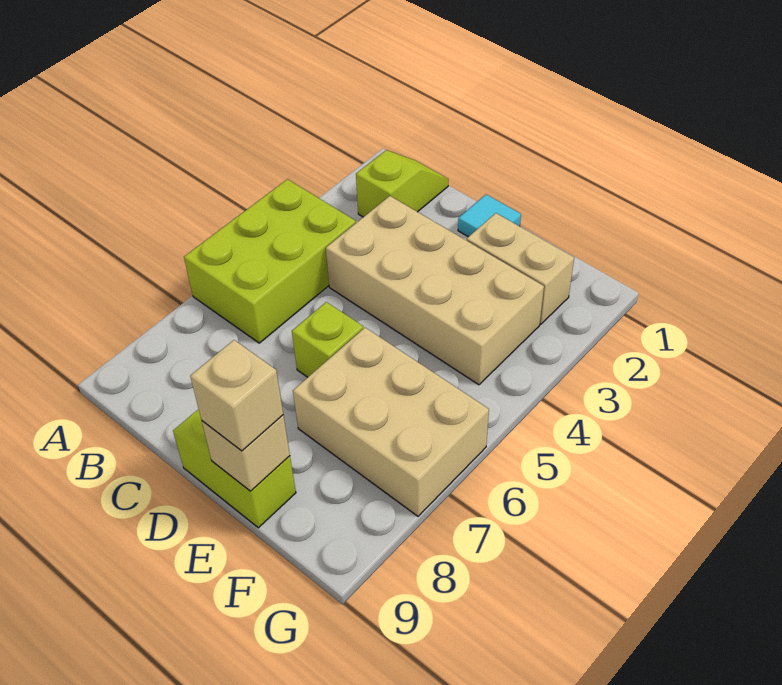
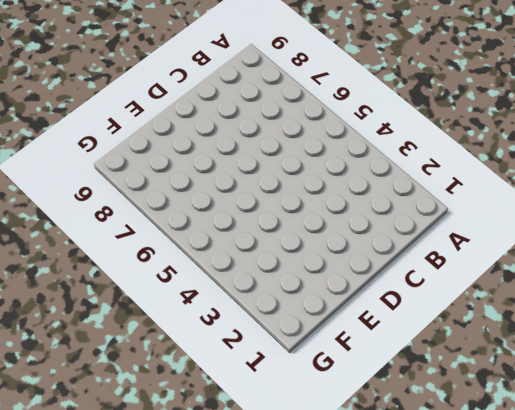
none -> lime brick A4:B6 level 1
none -> lime slope B1:B2 level 1 top 2

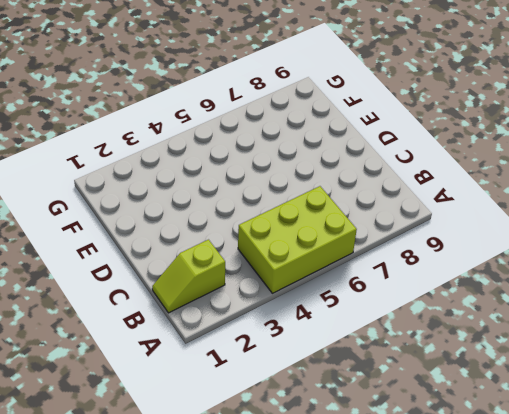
none -> tan brick C3:F4 level 1
none -> cyan tile D1 level 1

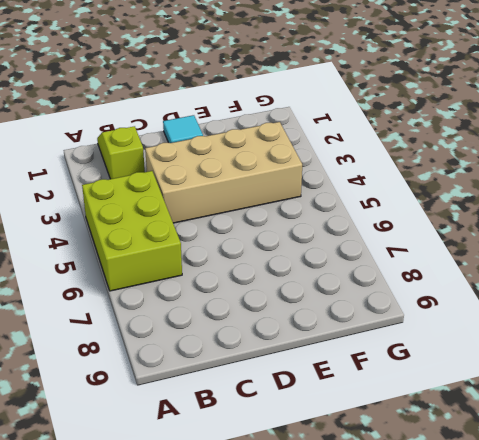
none -> lime brick D6 level 1
none -> lime brick D9:E9 level 1

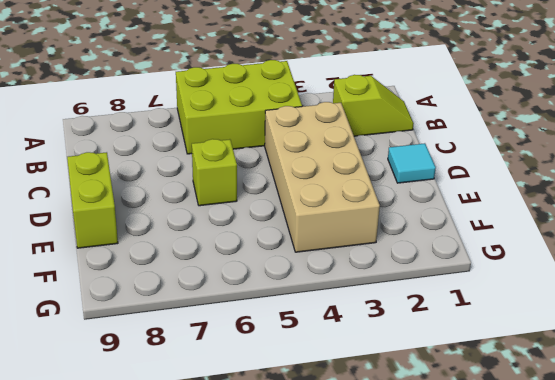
none -> tan brick E2:F2 level 1
none -> tan brick E6:G7 level 1

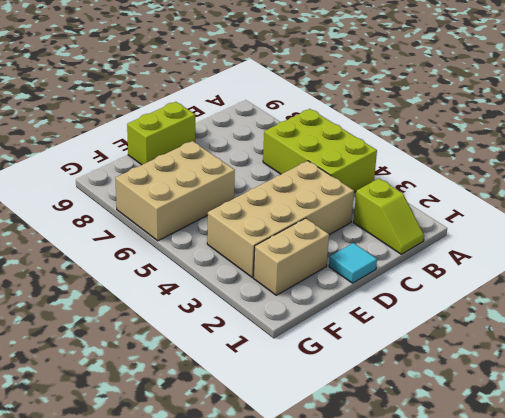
none -> lime brick D6 level 1
none -> tan brick E9 level 2

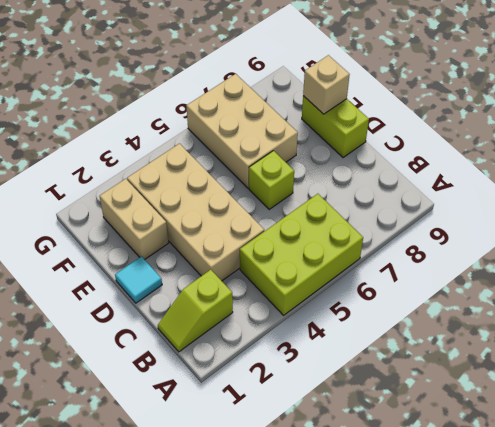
none -> tan brick E9 level 3

